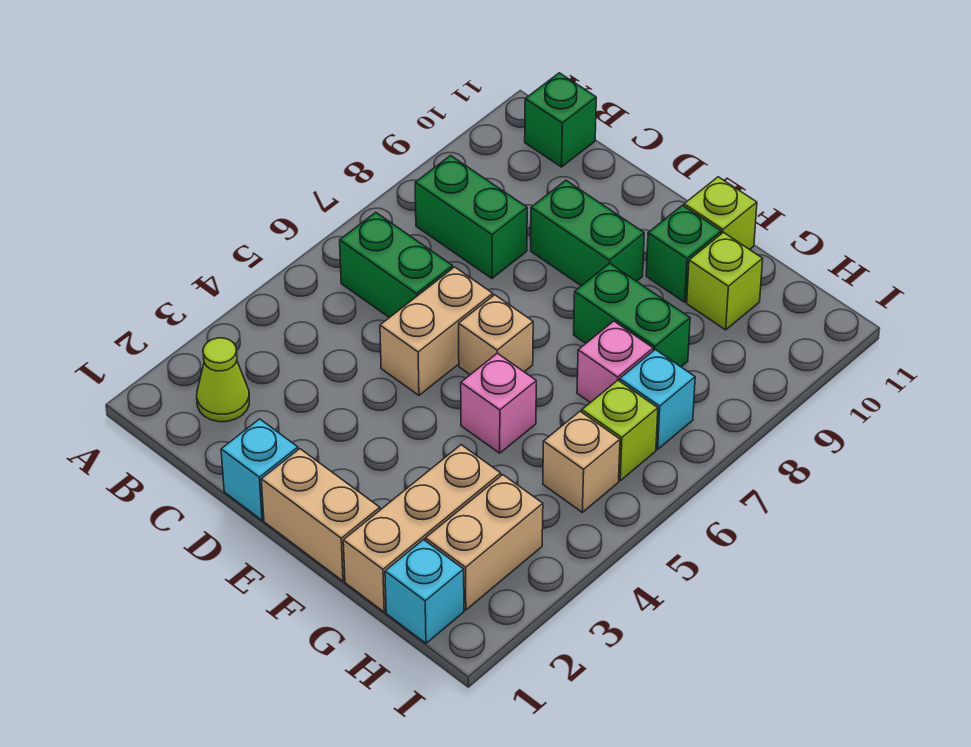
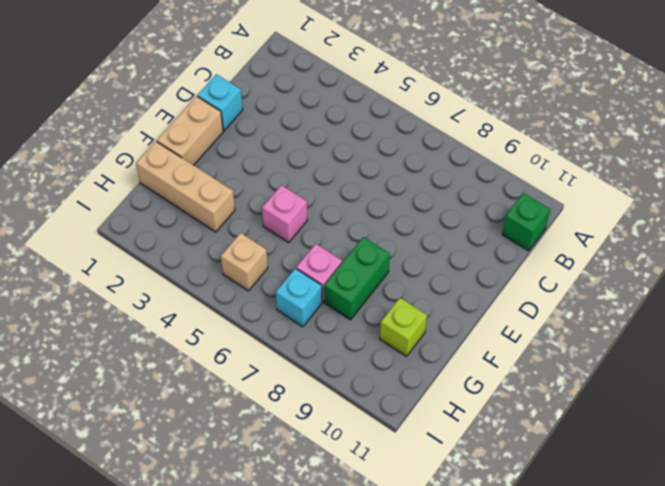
none -> lime cone B2 level 1
none -> green brick B6:C6 level 1
none -> green brick B8:C8 level 1

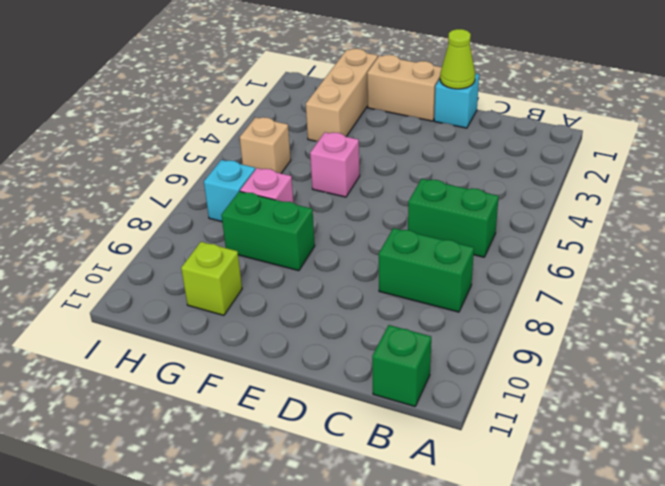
lime cone D1 level 2 -> lime cone B2 level 1
none -> tan brick D5:D6 level 1
none -> green brick D9:E9 level 1
none -> tan brick E6 level 1

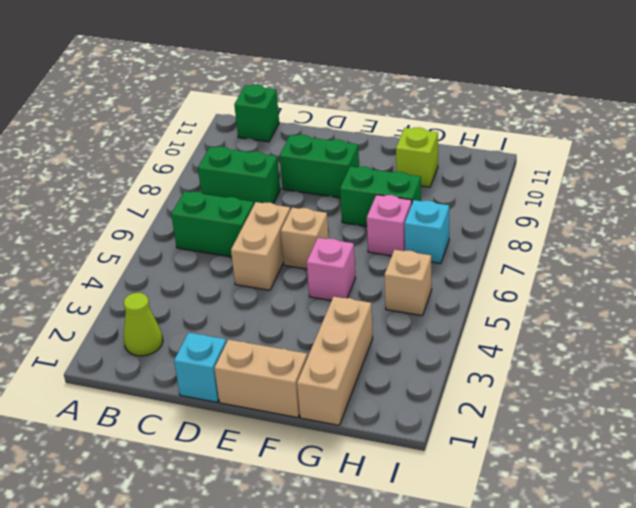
none -> green brick F10 level 1
none -> lime brick F11 level 1
none -> cyan brick H1 level 1

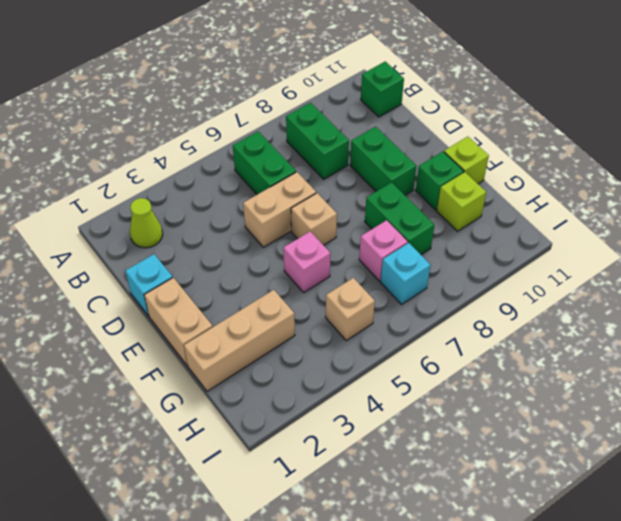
none -> cyan brick H1 level 1
none -> tan brick H2:H3 level 1
none -> lime brick H6 level 1

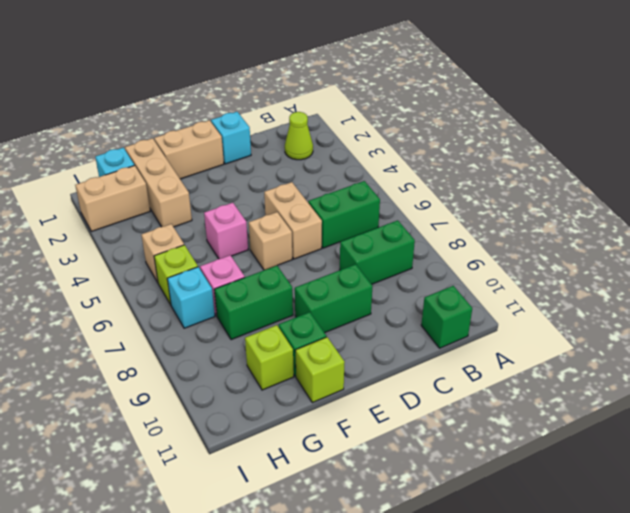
tan brick H2:I2 level 1 -> tan brick H2:H3 level 1

